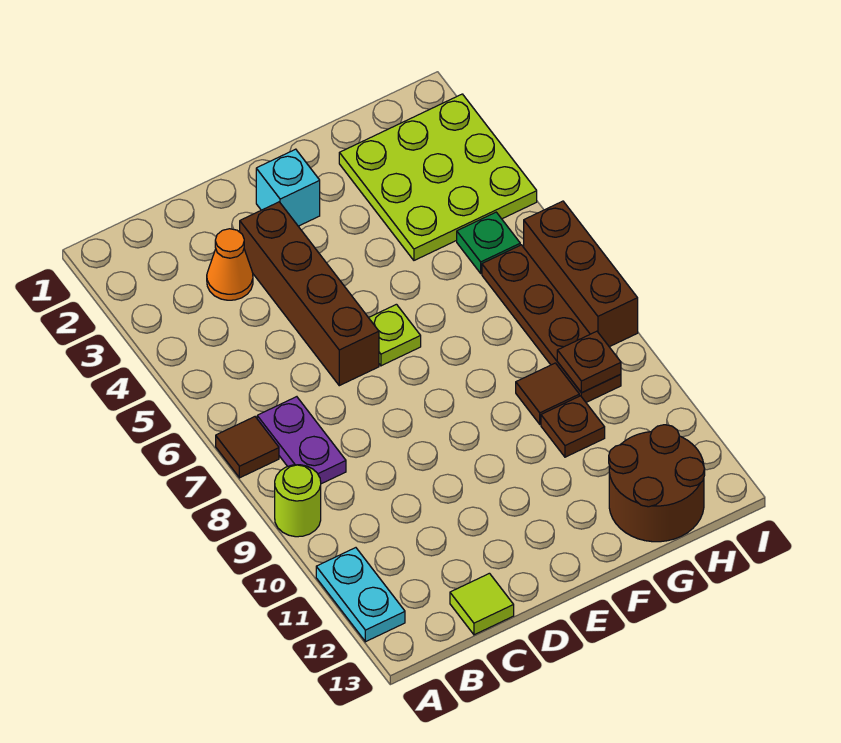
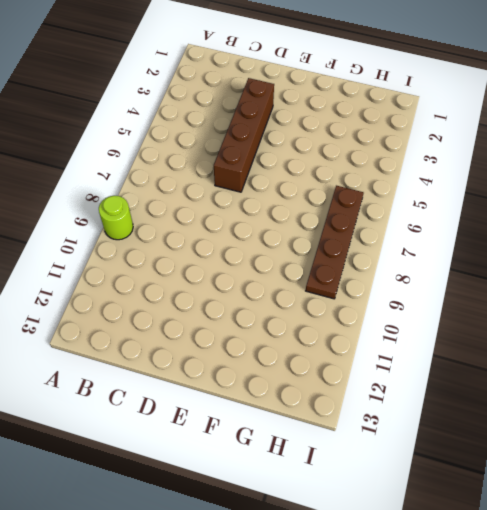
none -> brown tile A7 level 1
none -> cyan plate A11:A12 level 1
none -> purple plate B7:B8 level 1

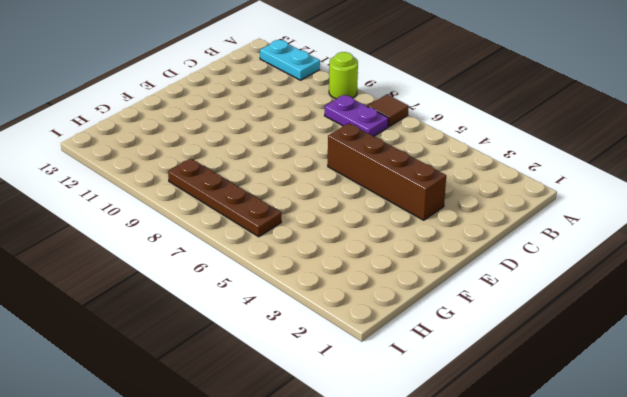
none -> orange cone C3 level 1
none -> lime tile C13 level 1
none -> cyan brick E2 level 1

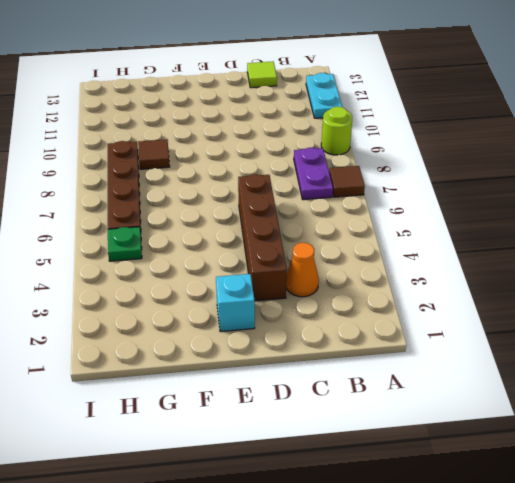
none -> lime plate E6 level 1
none -> lime plate G2:I4 level 1
none -> brown plate G10 level 1

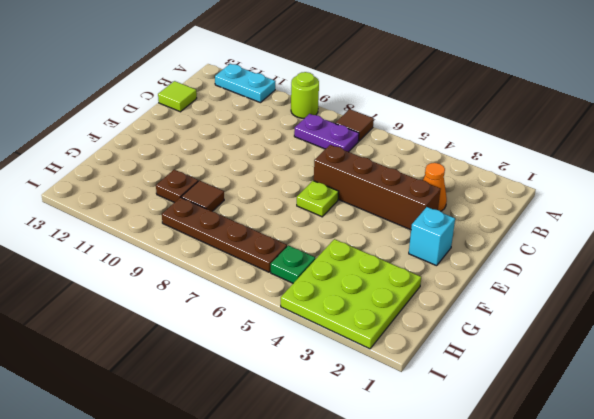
none -> brown round brick G12:H13 level 1
none -> brown brick I6:I8 level 1
none -> brown plate H9 level 2

